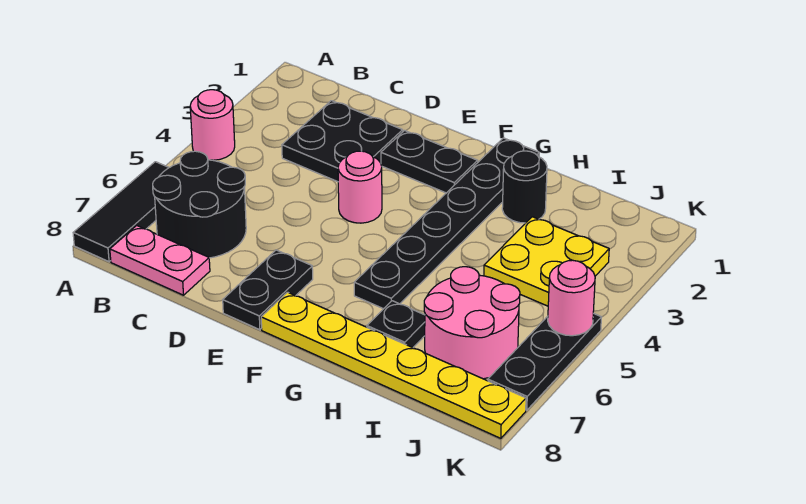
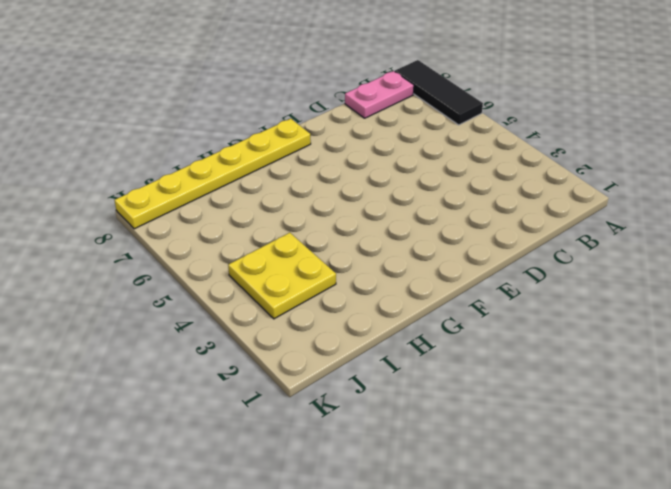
none -> pink round brick A4 level 1
none -> black round brick B6:C7 level 1
none -> black plate C2:D3 level 1

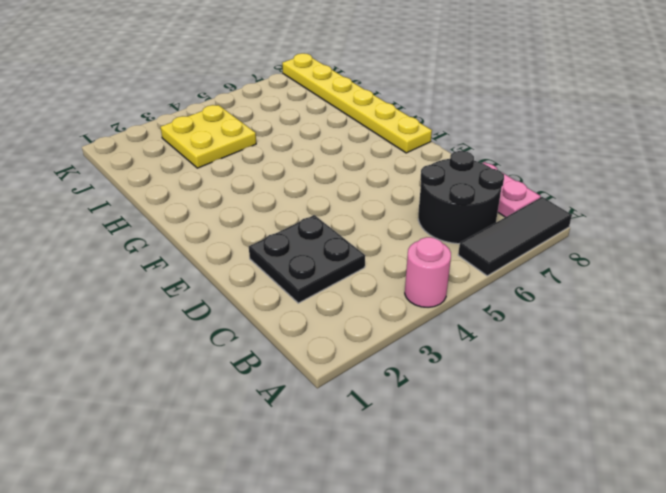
none -> black plate E2:F2 level 1
none -> pink round brick E4 level 1
none -> black plate E7:E8 level 1

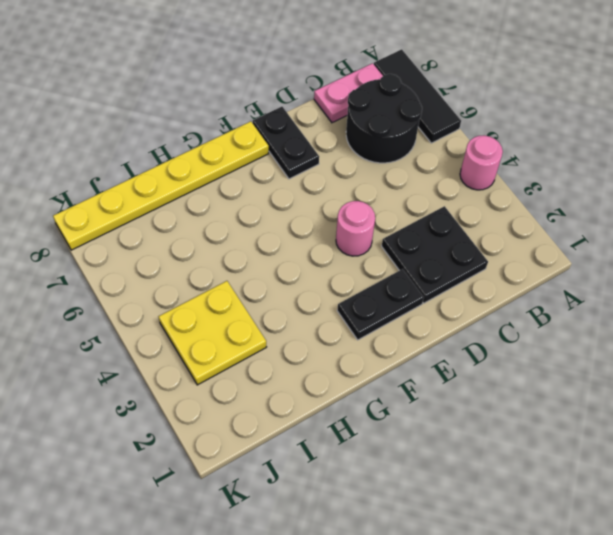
none -> black plate G1:G6 level 1
none -> black round brick H2 level 1
none -> black plate H7 level 1

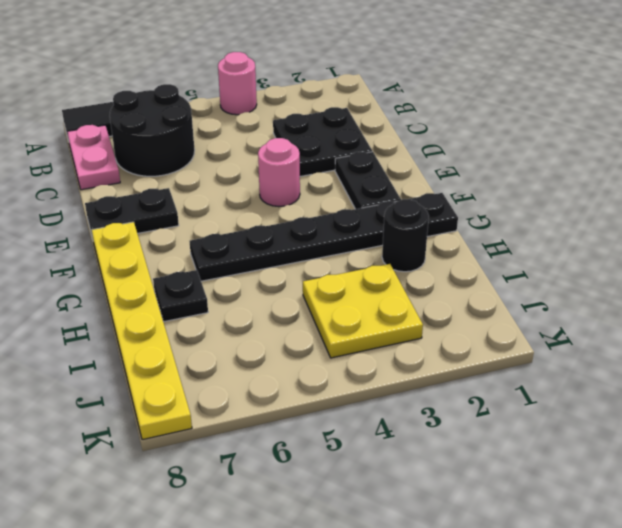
none -> pink round brick I6:J7 level 1
none -> black plate K5:K7 level 1
none -> pink round brick K5 level 2

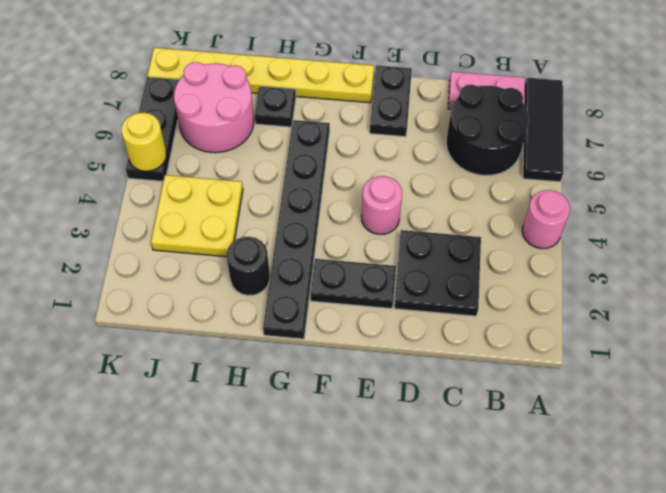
yellow round brick K5 level 2 -> pink round brick K5 level 2

